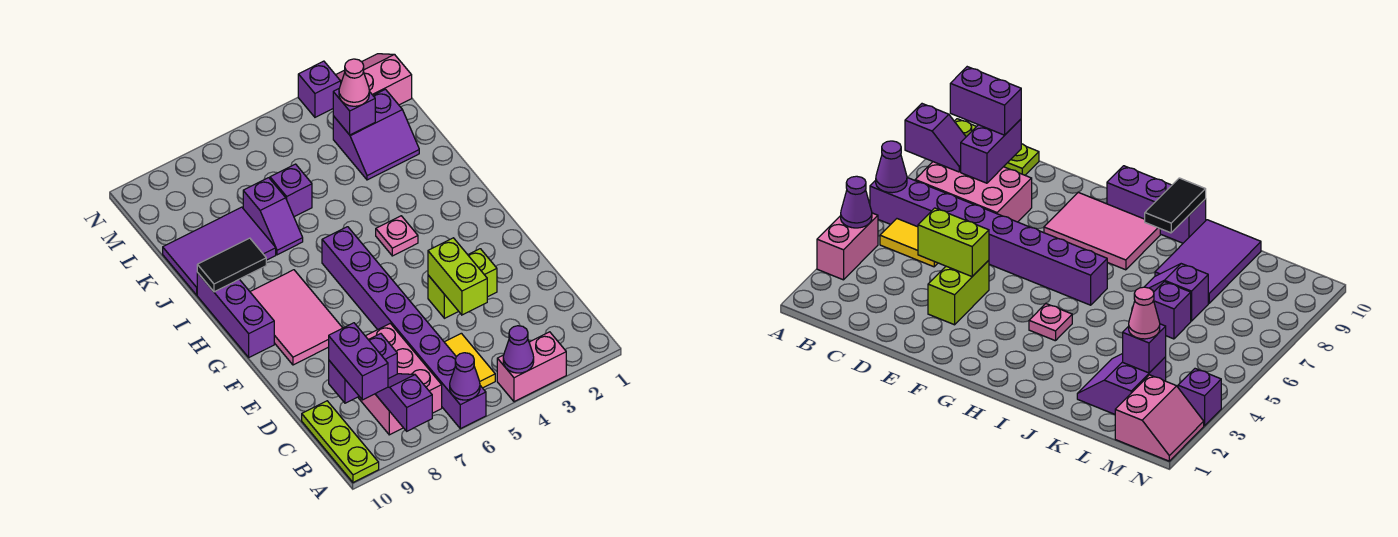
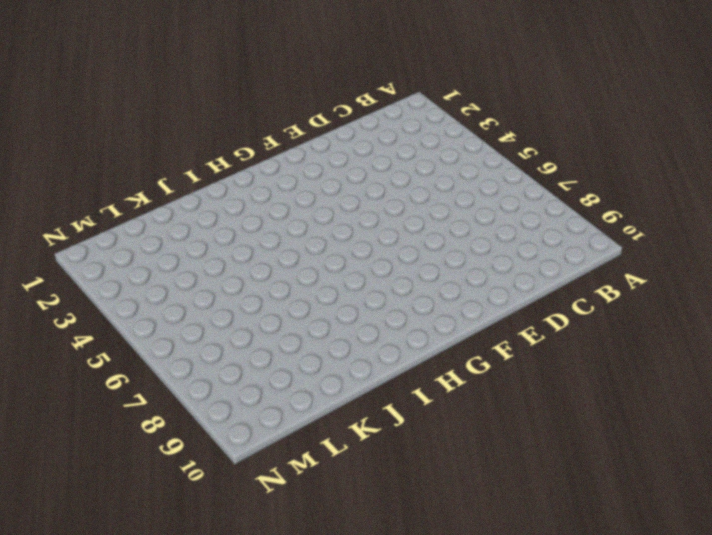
none -> pink brick A3:A4 level 1
none -> purple brick A6:H6 level 1
none -> lime plate A10:C10 level 1

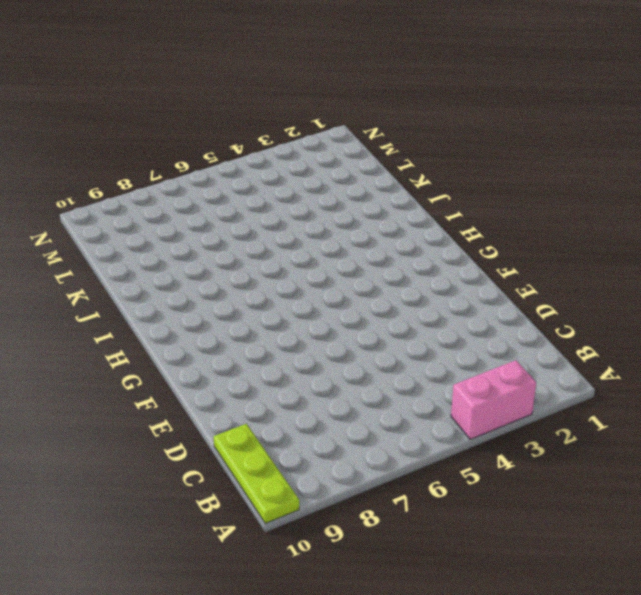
none -> purple brick A6:H6 level 1
none -> yellow tile B5:C5 level 1
none -> pink brick B7:D8 level 1

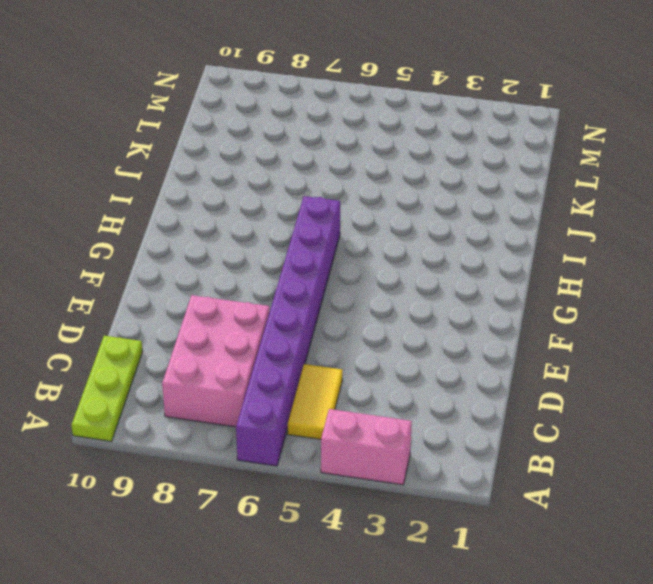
none -> lime brick E3:E4 level 1
none -> pink tile F8:H9 level 1
none -> purple brick G10:I10 level 1

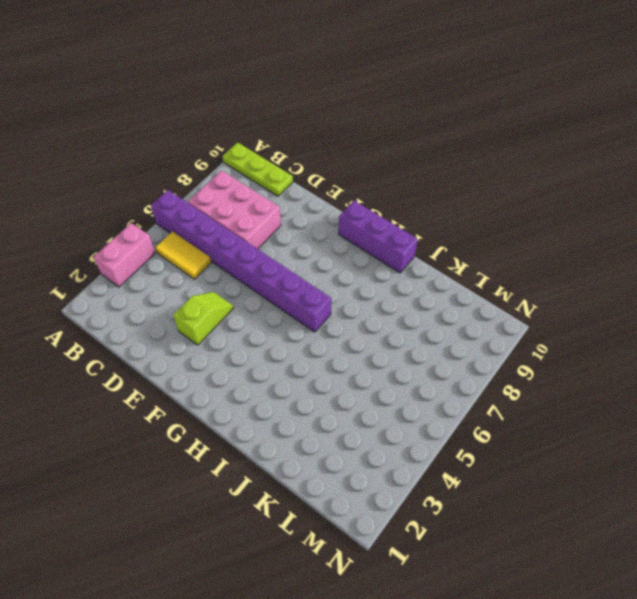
lime slope E3:E4 level 1 top 3 -> lime brick E3:E4 level 1
none -> pink tile F8:H9 level 1
none -> pink plate H4 level 1
none -> purple slope J7:K7 level 1 top K

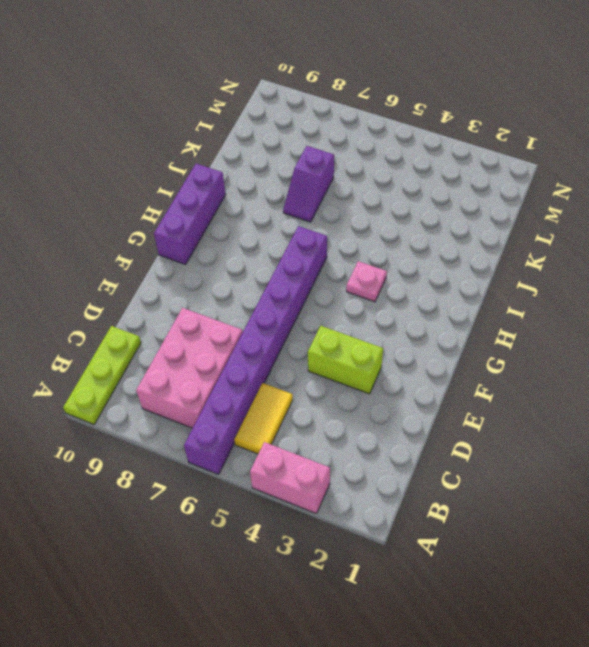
none -> pink tile F8:H9 level 1
none -> purple tile J8:K10 level 1
none -> purple slope K2:L3 level 1 top L

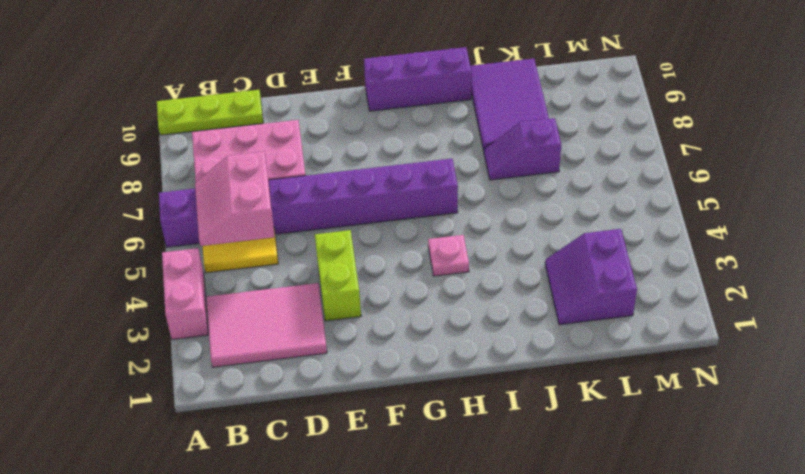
pink tile B2:D3 level 1 -> pink tile F8:H9 level 1
pink slope B5:C6 level 2 top C -> pink slope M1:N2 level 1 top M
none -> purple brick K6 level 1
none -> purple brick N3 level 1
none -> purple cone A4 level 2

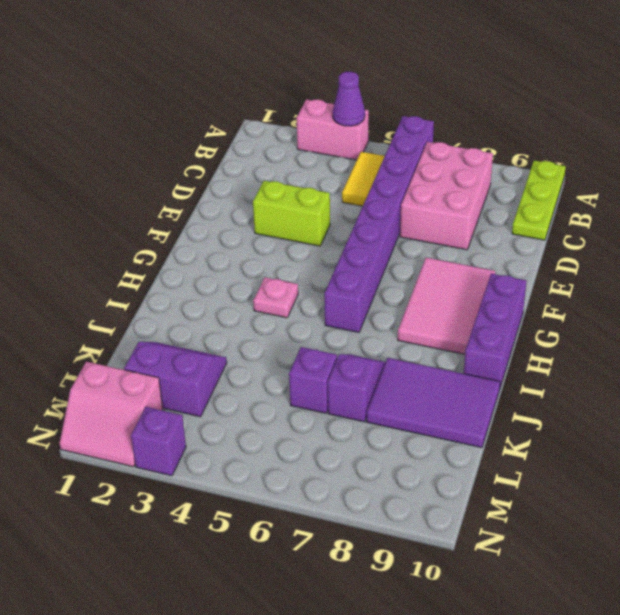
none -> purple cone A6 level 2
none -> purple slope A8:B8 level 2 top A
none -> purple brick C8:C9 level 2

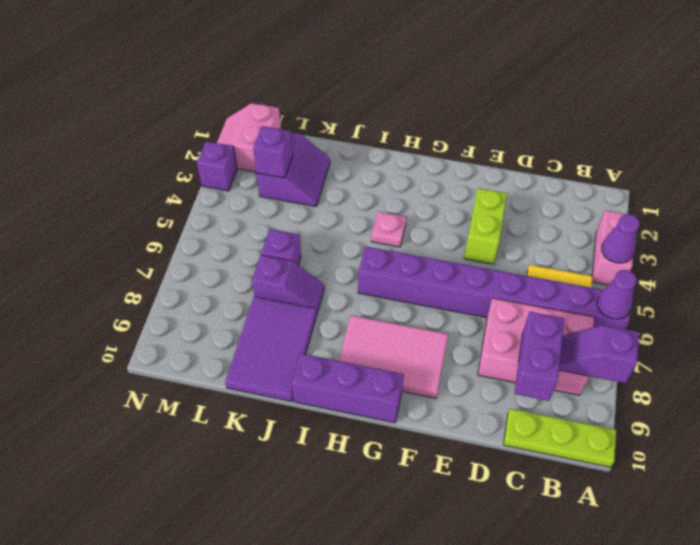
none -> lime brick D4:E4 level 2
none -> black tile I9:I10 level 2
none -> purple brick B9:C9 level 3

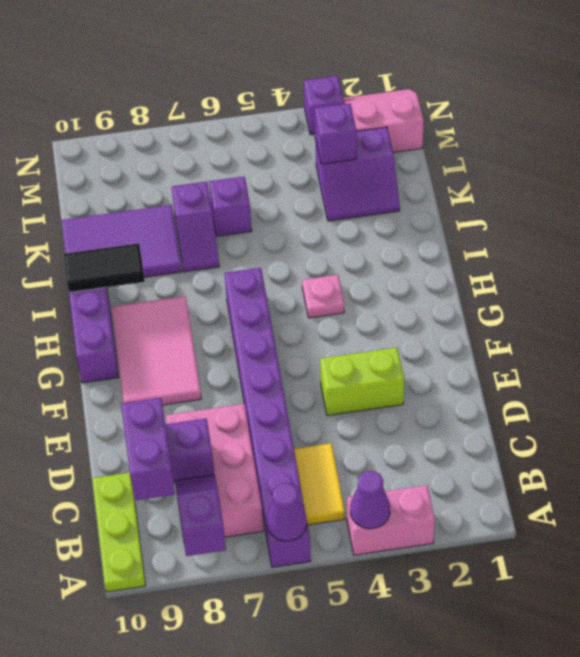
none -> lime brick D4:E4 level 2
none -> pink cone L3 level 3

